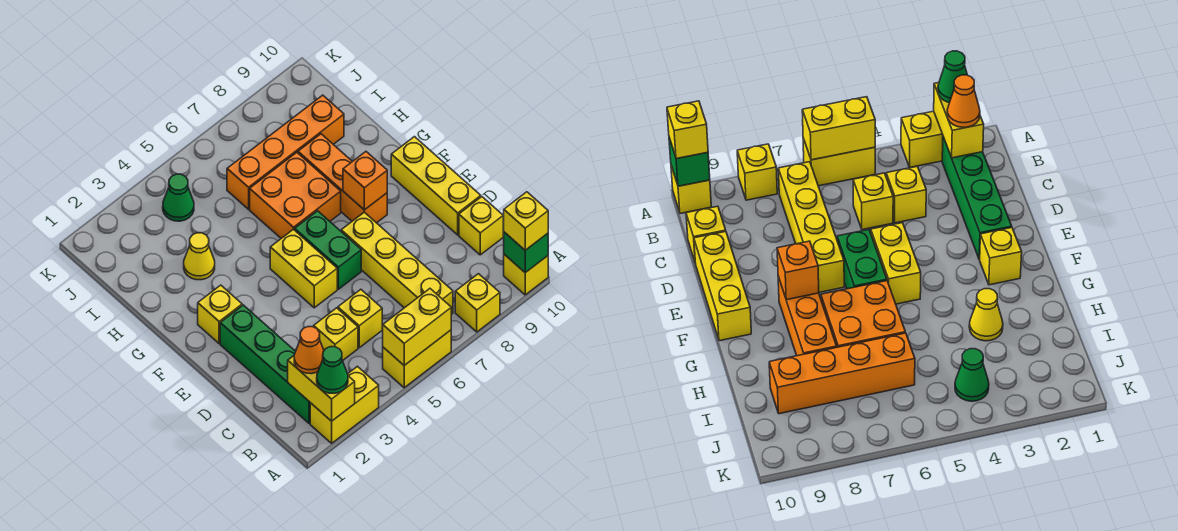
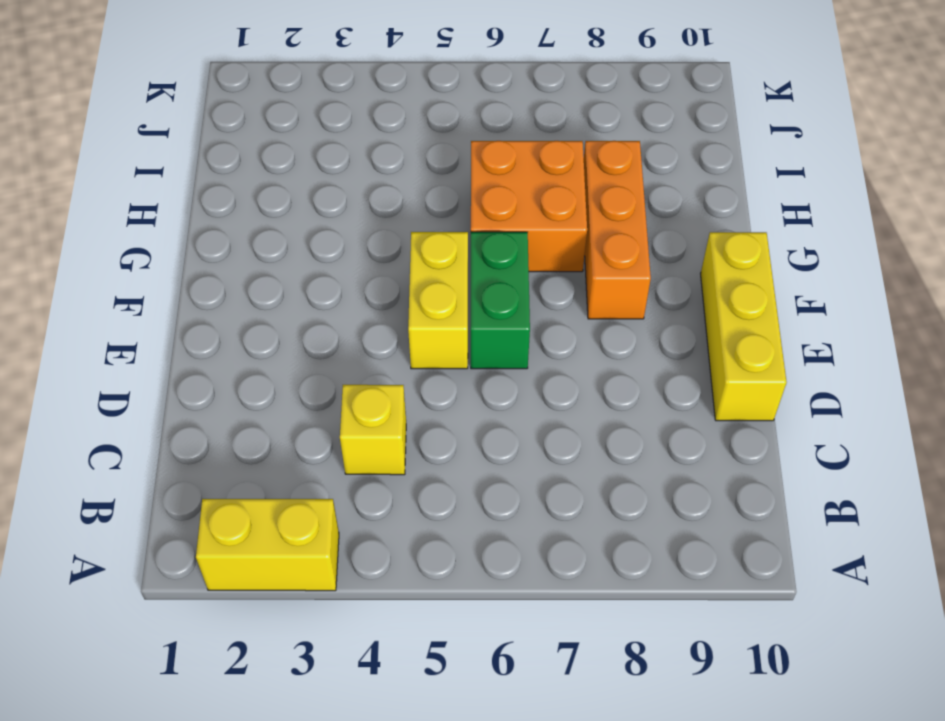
none -> yellow brick A5:A6 level 1
none -> yellow brick A8 level 1
none -> yellow brick A10 level 1

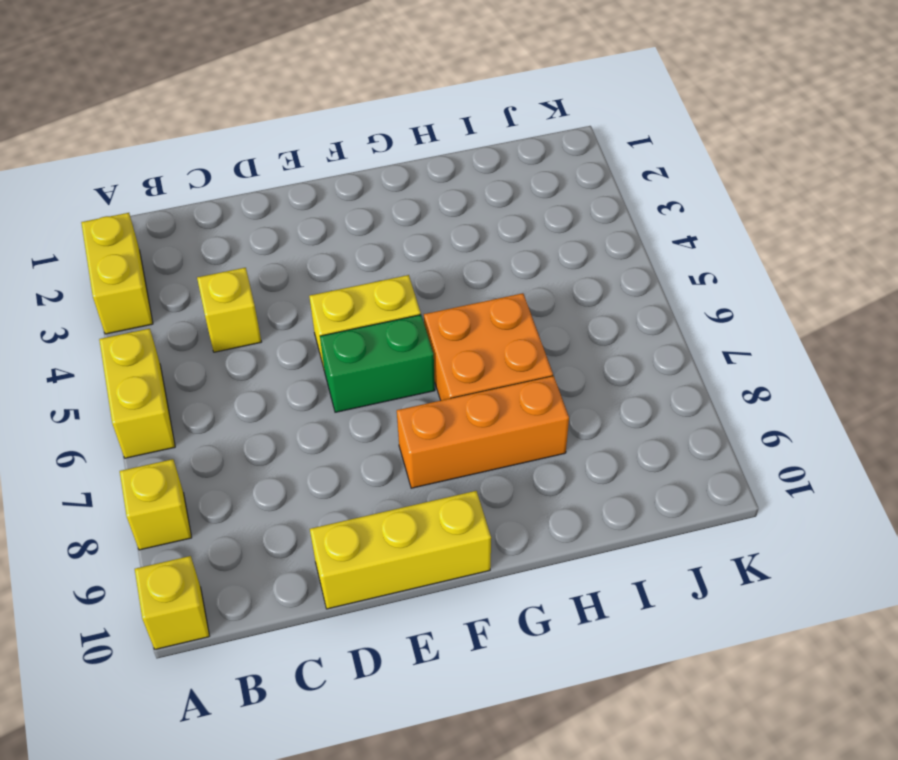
none -> green brick B2:E2 level 1
none -> yellow brick B7:E7 level 1
none -> yellow brick C5 level 1

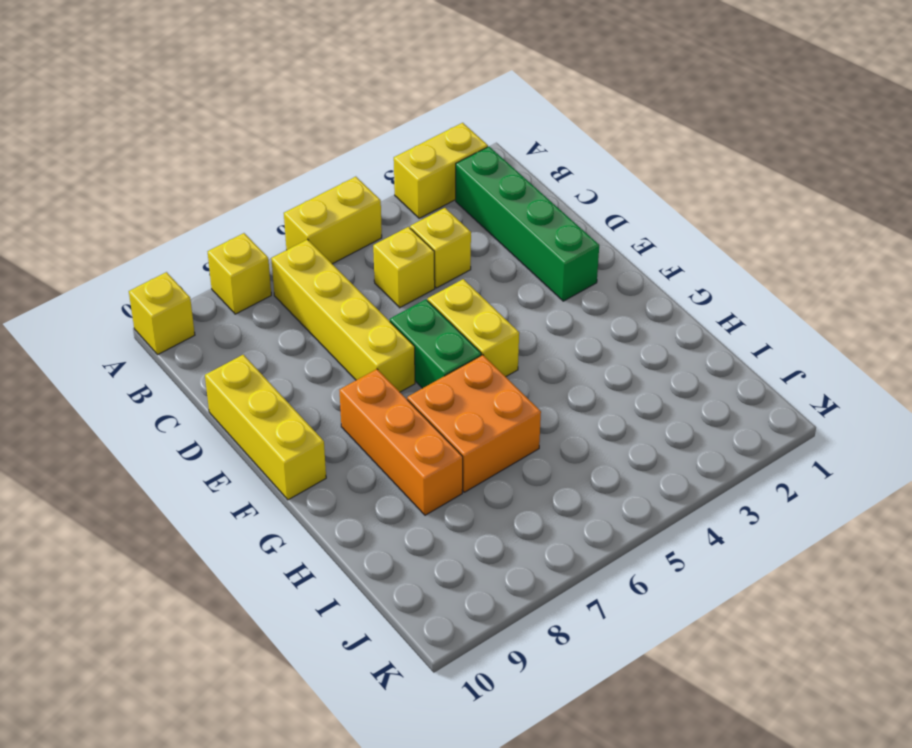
none -> yellow brick C10 level 1
none -> yellow brick F2 level 1
none -> yellow cone H3 level 1

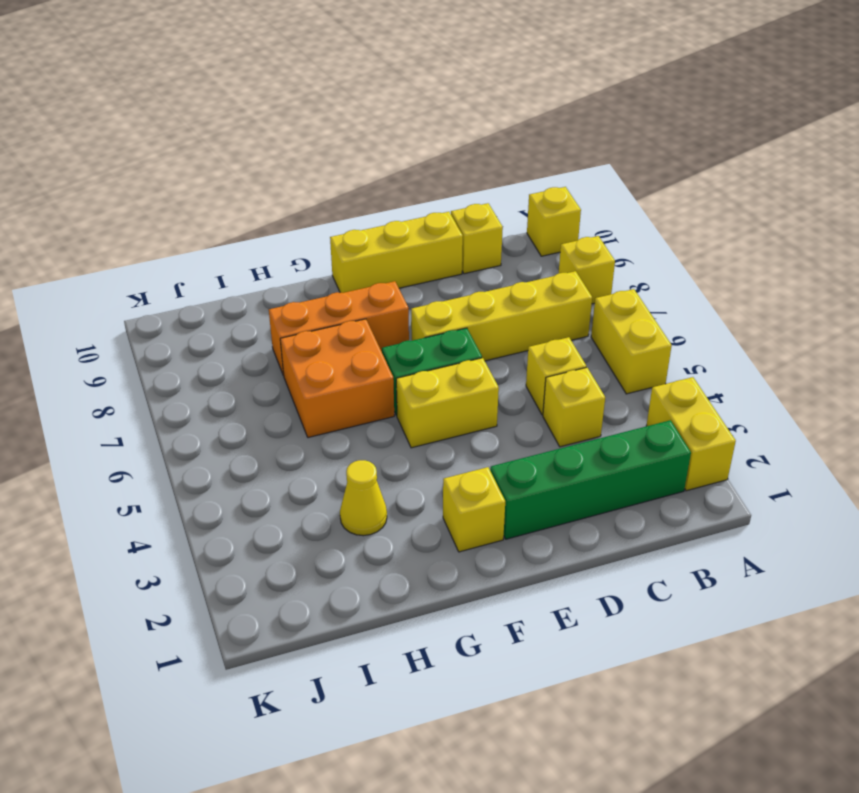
none -> orange brick I6:I9 level 1
none -> green cone J4 level 1
none -> yellow brick A2:B2 level 2

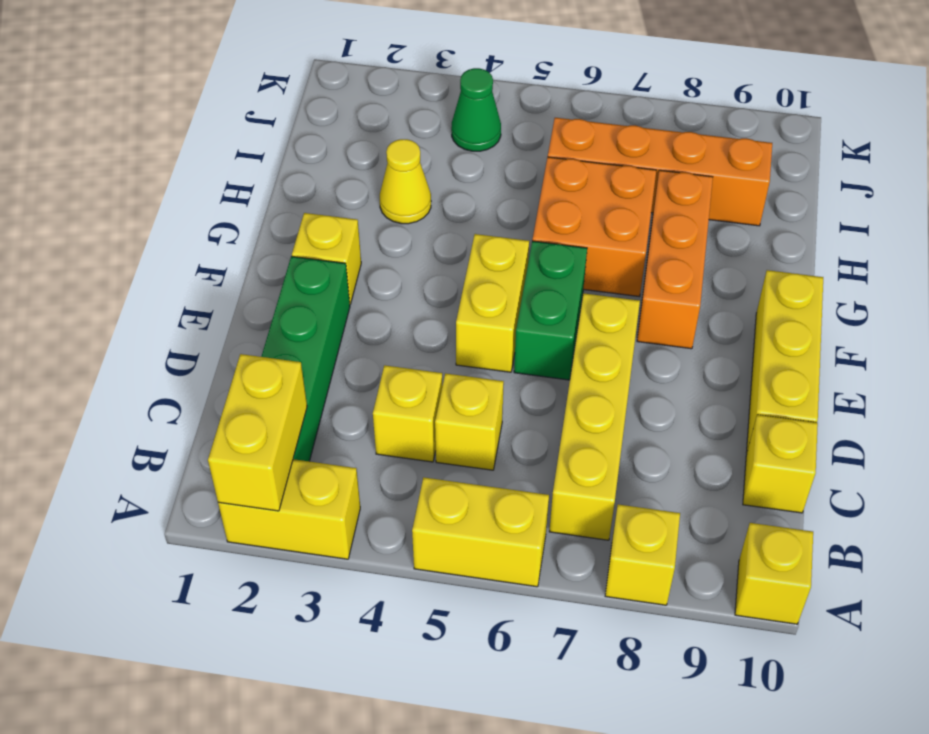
none -> yellow brick A5:A6 level 2
none -> green brick A10 level 2
none -> orange brick F8 level 2

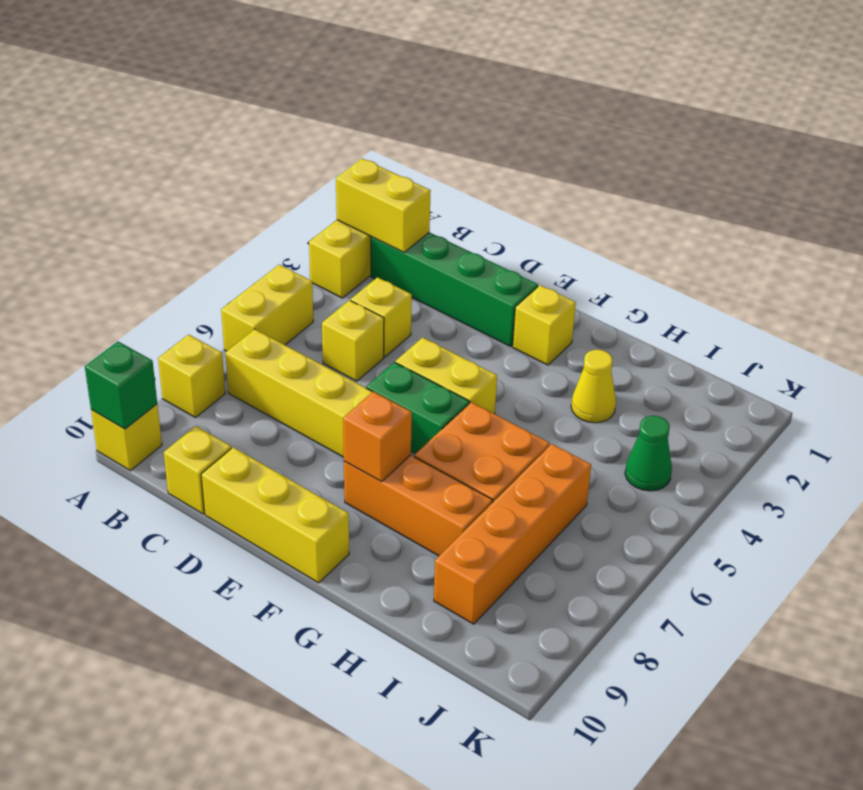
none -> yellow brick A5:A6 level 2
none -> green cone A2 level 3
none -> yellow brick A10 level 3

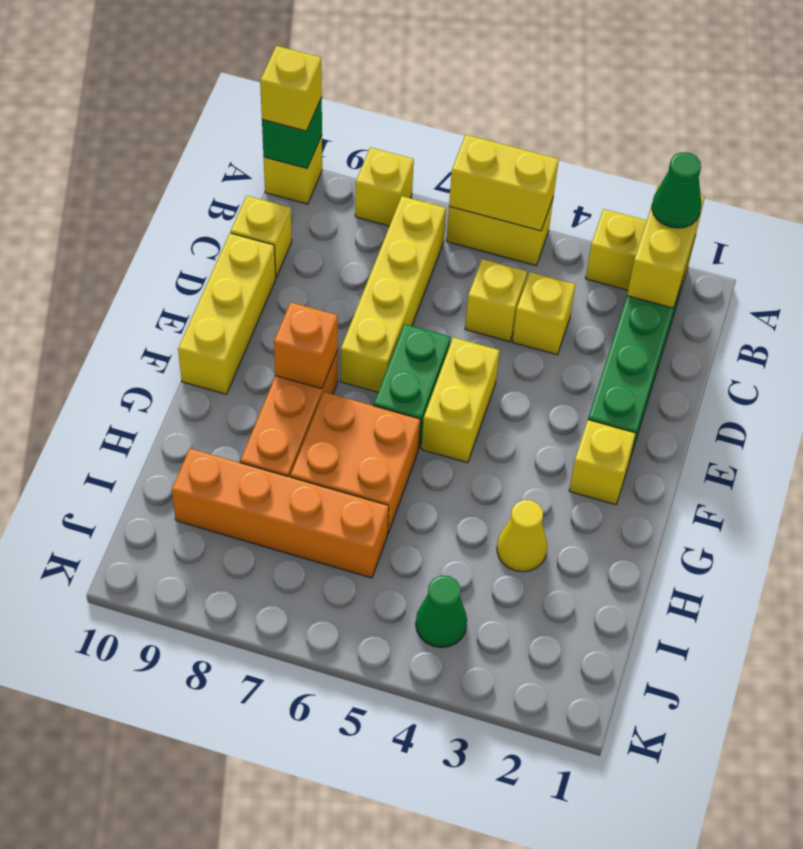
none -> orange cone B2 level 3

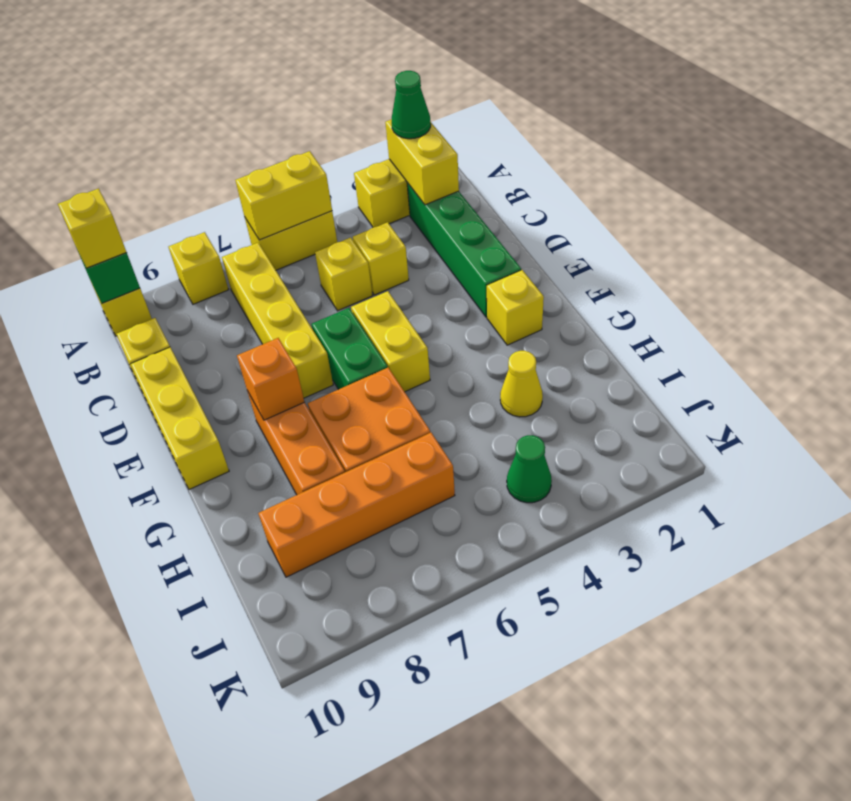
none -> orange cone B2 level 3

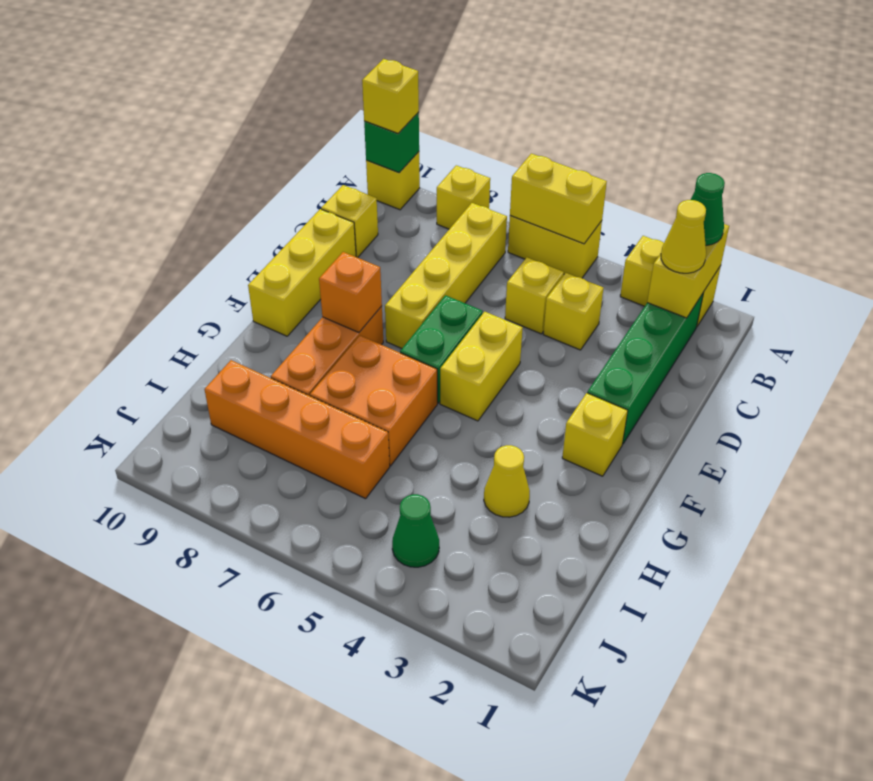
yellow cone B2 level 3 -> orange cone B2 level 3

